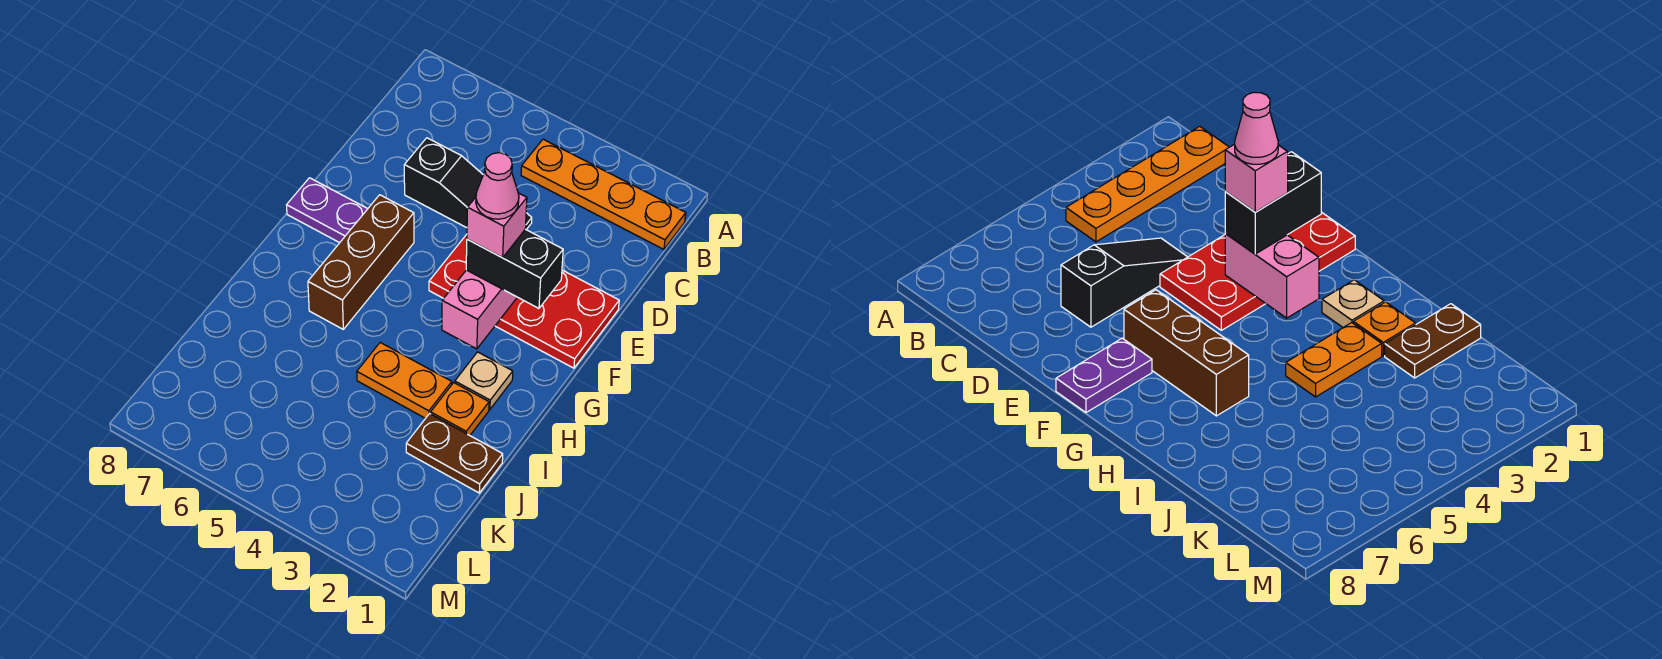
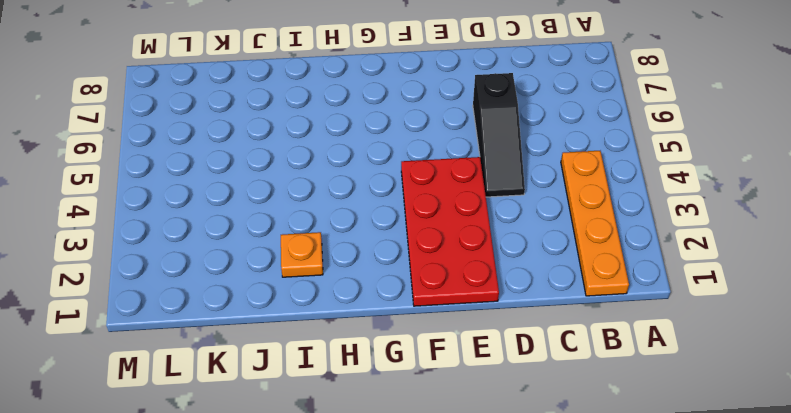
none -> brown brick F6:H6 level 1
none -> purple plate F7:F8 level 1
none -> tan plate H2 level 1

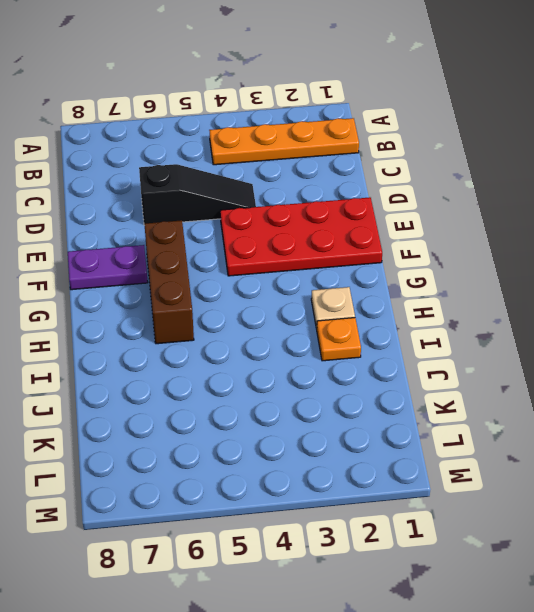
none -> orange plate I3:I4 level 1
none -> brown plate J1:J2 level 1
none -> pink brick F3:G3 level 2

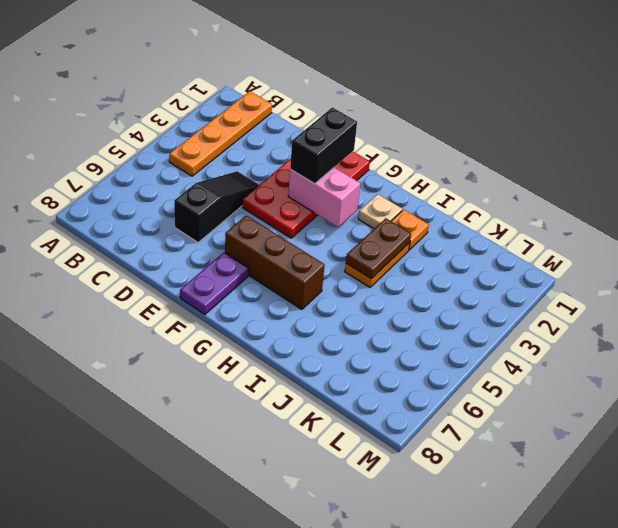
brown plate I3:I4 level 2 -> brown plate J1:J2 level 1
none -> pink brick F3 level 4
none -> pink cone F3 level 5

